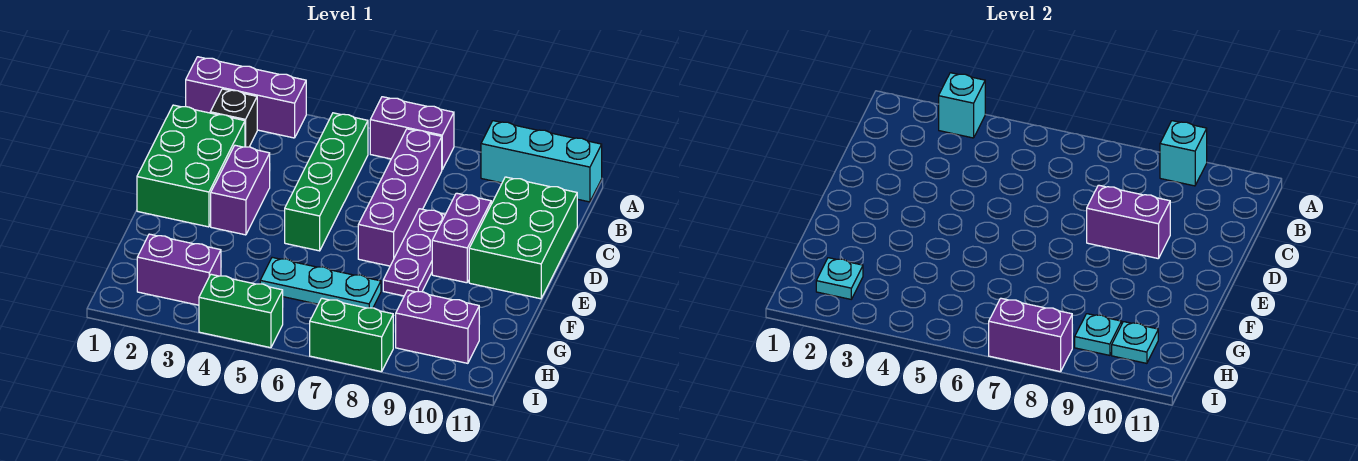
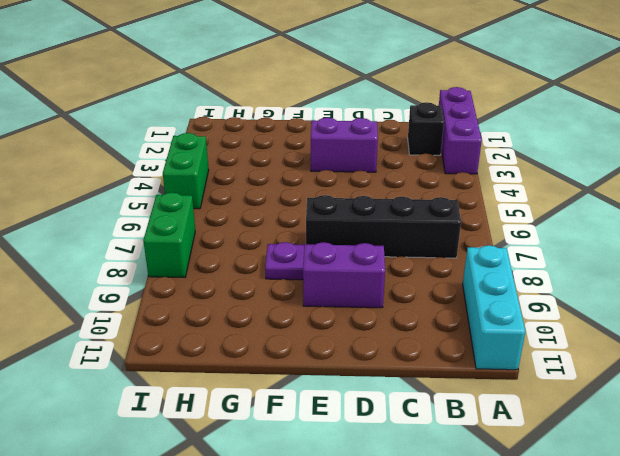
black brick B7:E7 level 1 -> purple brick B7:E7 level 1
none -> purple brick A6:A7 level 1
none -> green brick B5:E5 level 1
none -> green brick C1:E2 level 1

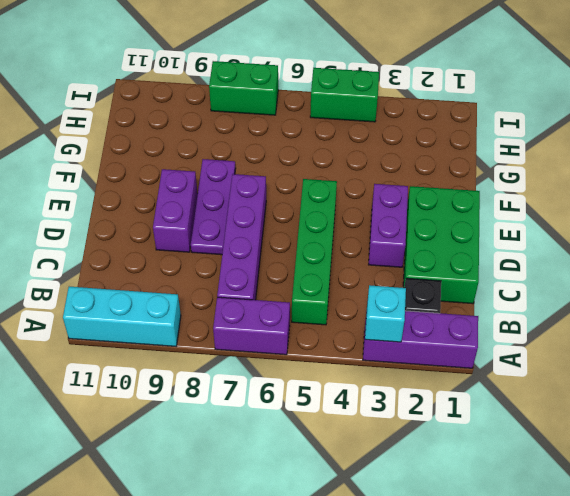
none -> green brick C10:E11 level 1
none -> cyan plate G5:G7 level 1
none -> purple brick H2:H3 level 1

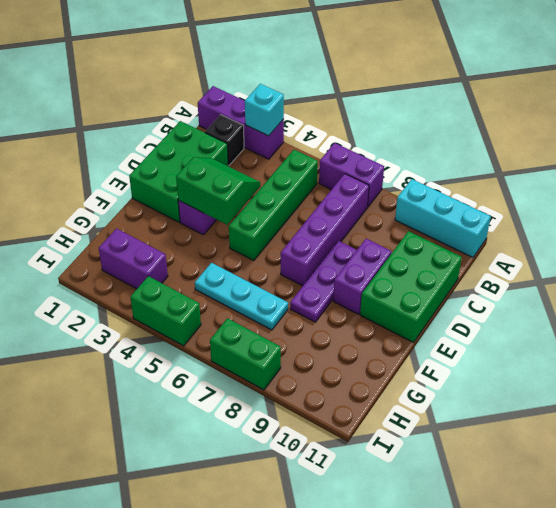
green slope D3:E4 level 2 top E -> none
none -> purple brick H9:H10 level 1
none -> cyan brick A9 level 2
none -> purple brick D8:D9 level 2

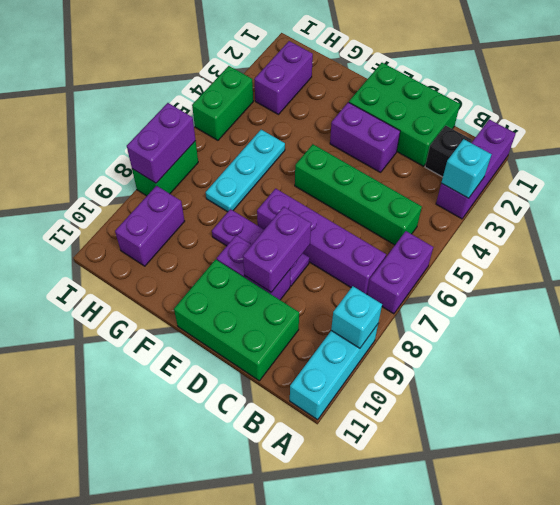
none -> cyan plate H2 level 2
none -> cyan plate H9 level 2
none -> cyan plate H10 level 2

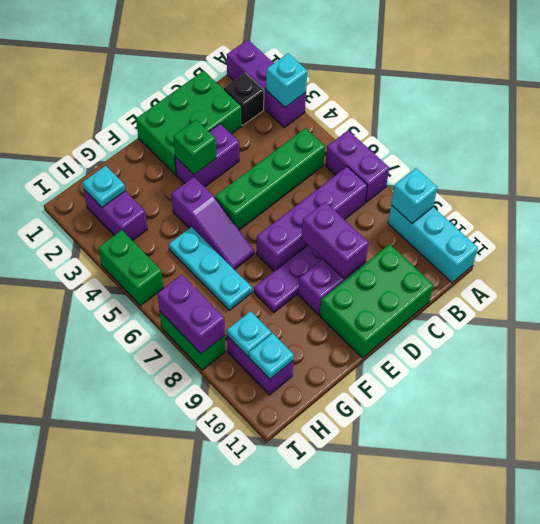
green brick E3 level 2 -> none
purple slope F4:F6 level 1 top 4 -> none

